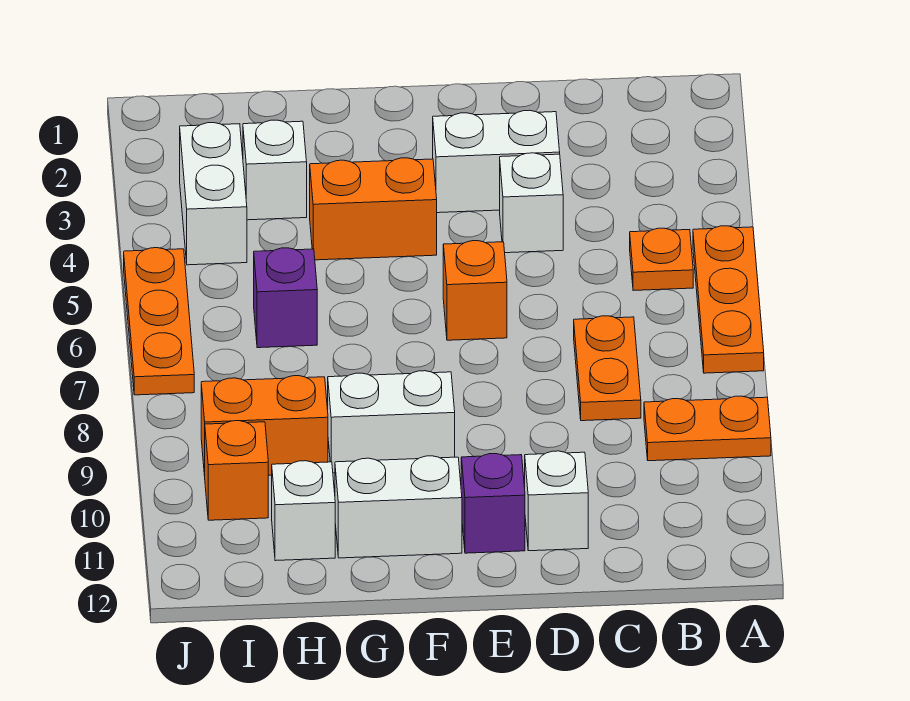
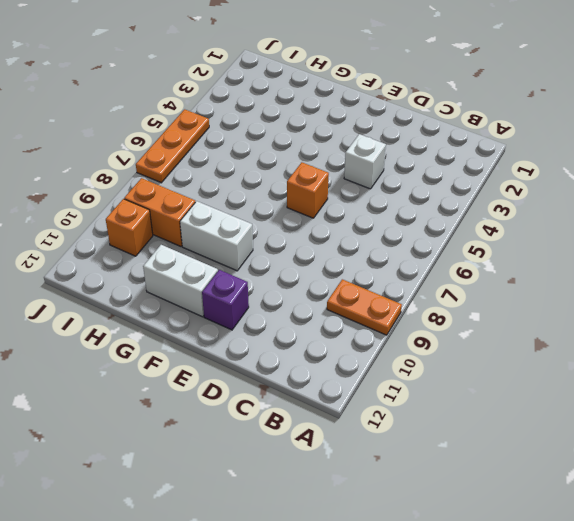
none -> orange plate A5:A7 level 1
none -> orange plate B5 level 1
none -> orange plate C7:C8 level 1

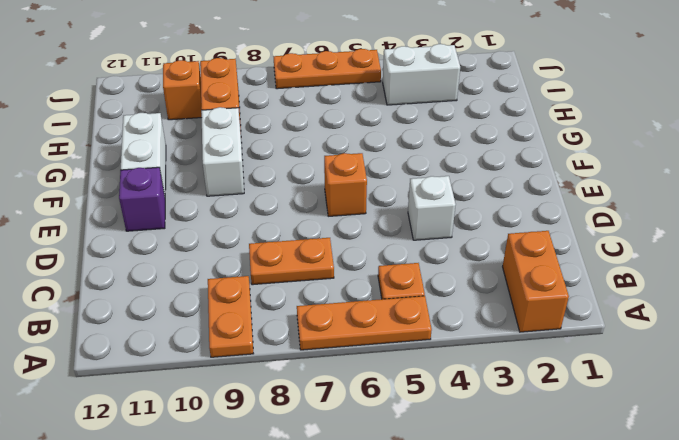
orange brick A2:B2 level 1 -> orange brick F4:G4 level 1
none -> white brick D3:E3 level 1
none -> white brick D11 level 1
none -> white brick H3 level 1

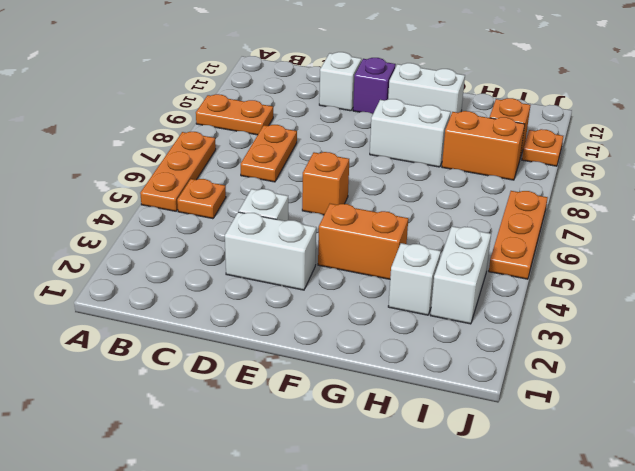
orange plate J10 level 1 -> none
none -> purple brick H6 level 1
none -> white brick H11 level 1

